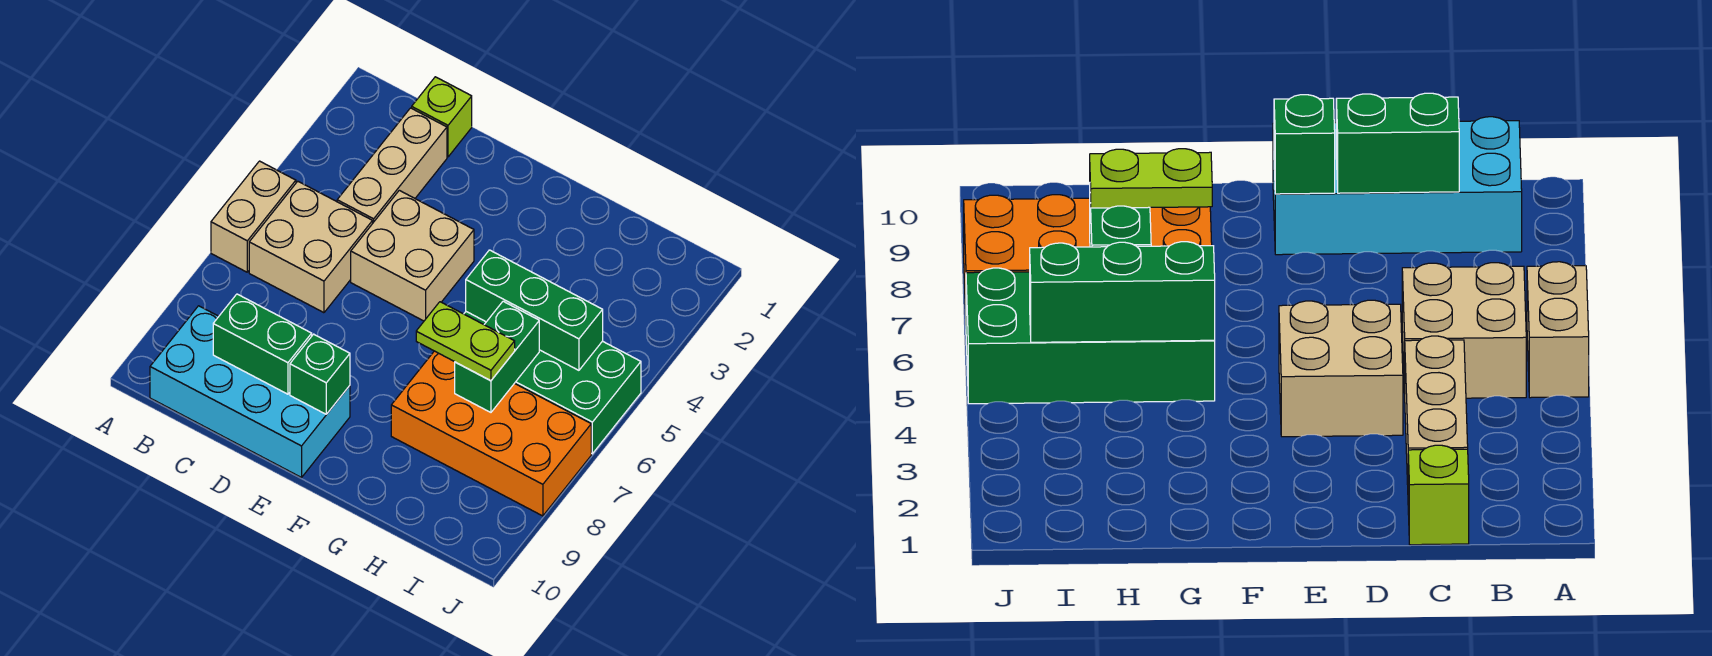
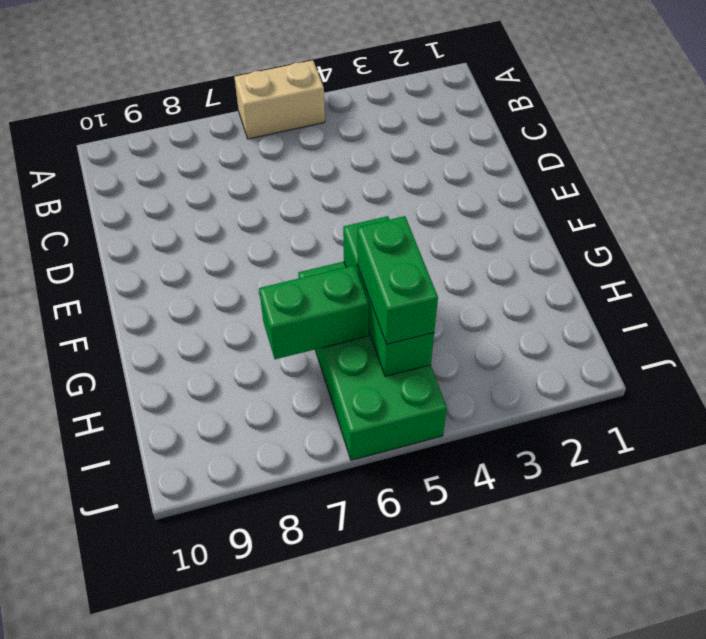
green brick H5:I5 level 3 -> green brick C9:D9 level 2
none -> tan brick B5:C6 level 1
none -> cyan brick B9:E10 level 1
none -> lime brick C1 level 1

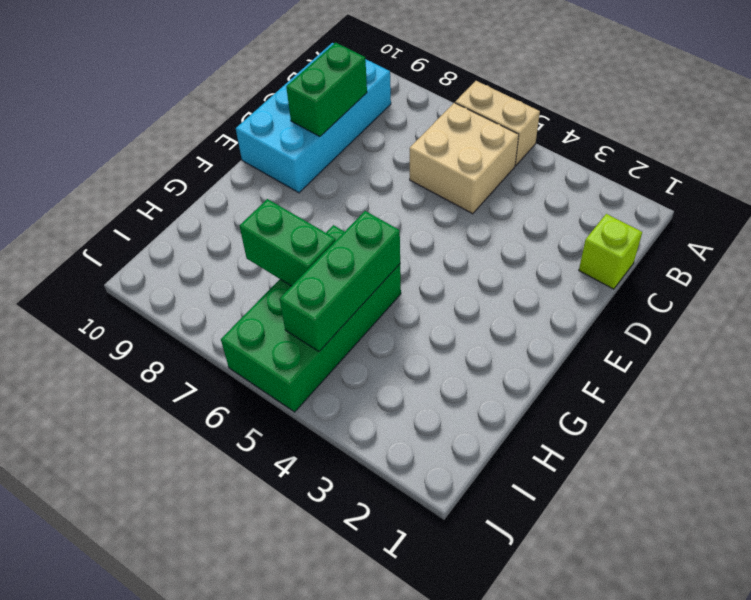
none -> tan brick C2:C4 level 1
none -> tan brick D4:E5 level 1
none -> orange brick G7:J8 level 1

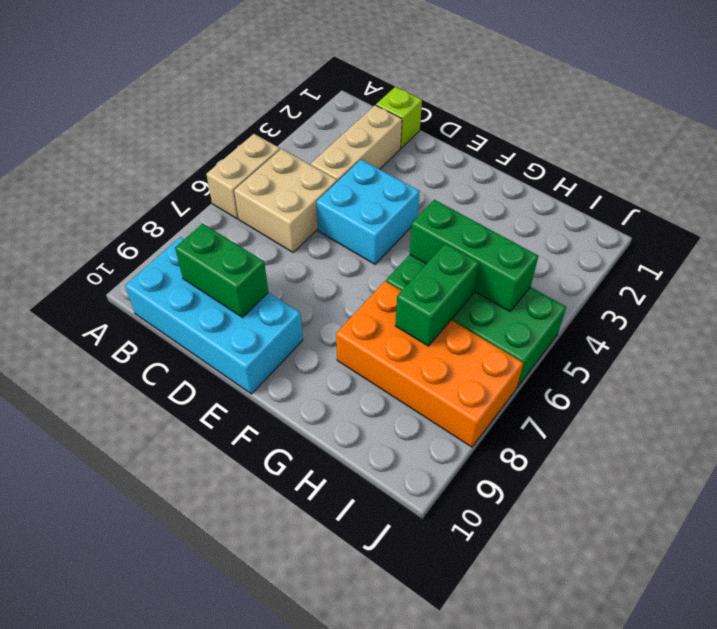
cyan brick D4:E5 level 1 -> tan brick D4:E5 level 1
none -> green brick E9 level 2
none -> lime plate G7:H7 level 3

